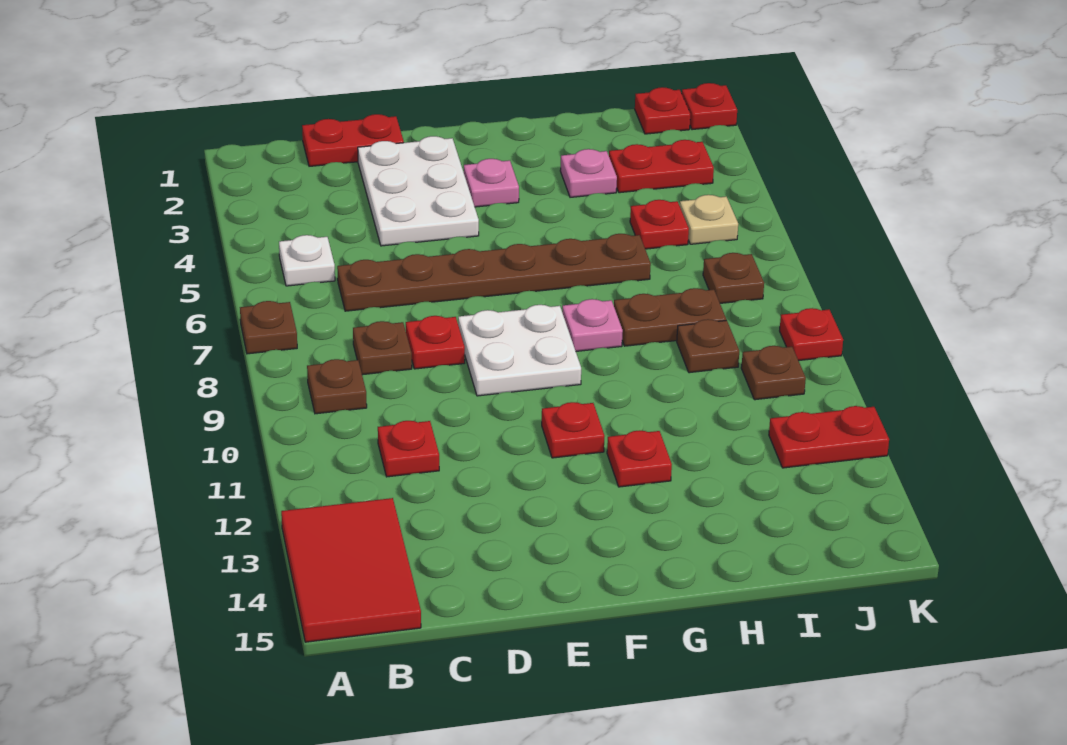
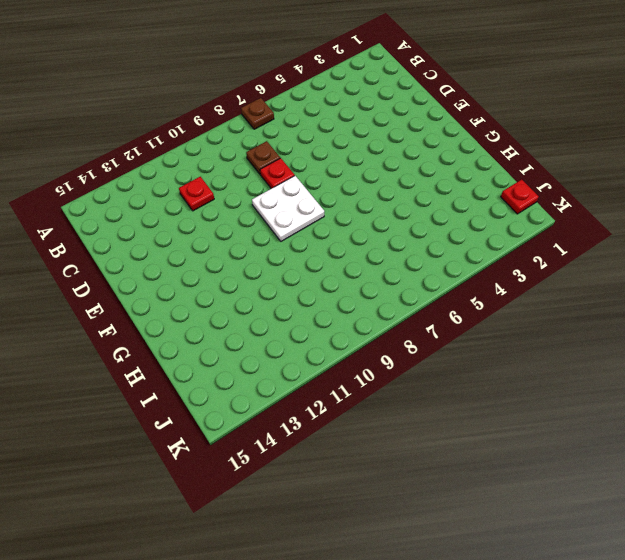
none -> red tile A13:B15 level 1
none -> white plate B5 level 1
none -> brown plate B9 level 1

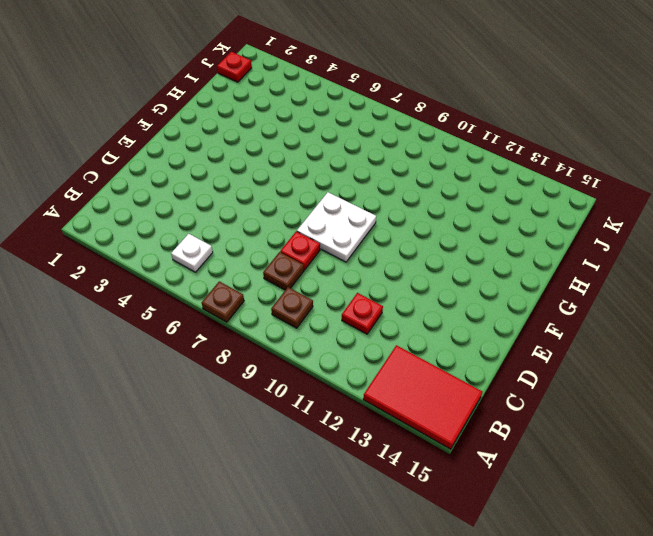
none -> red plate C1:D1 level 1
none -> brown plate C6:H6 level 1
none -> white plate D2:E4 level 1

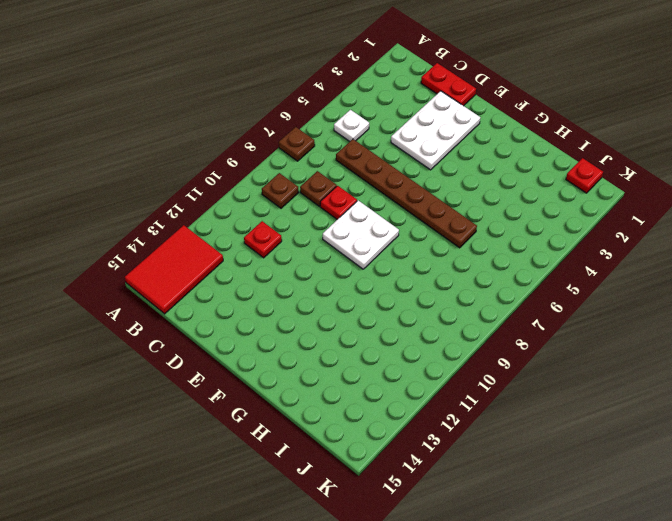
none -> pink plate F3 level 1
none -> red plate F11 level 1
none -> pink plate G8 level 1

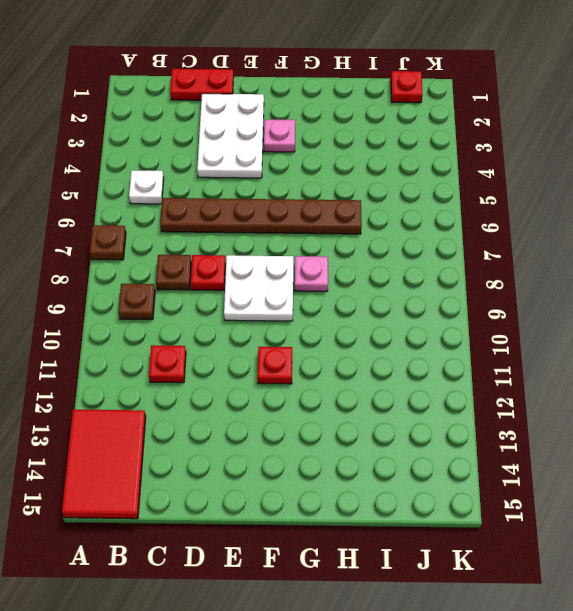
none -> red plate G12 level 1
none -> pink plate H3 level 1
none -> brown plate H8:I8 level 1

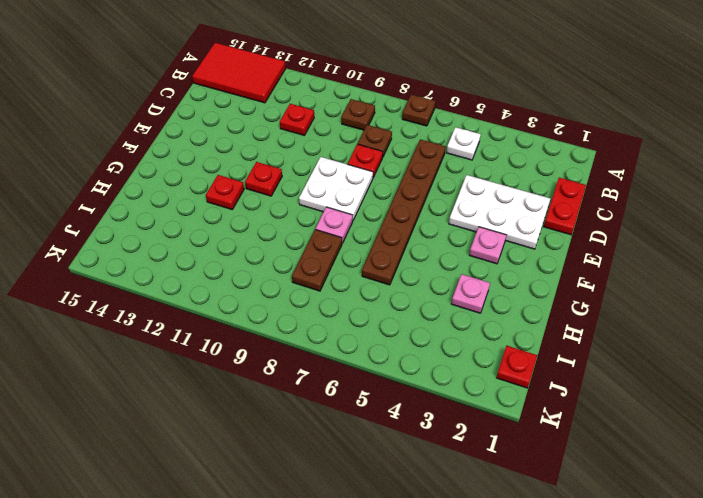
none -> red plate I3:J3 level 1
none -> red plate I5 level 1
none -> brown plate I9 level 1

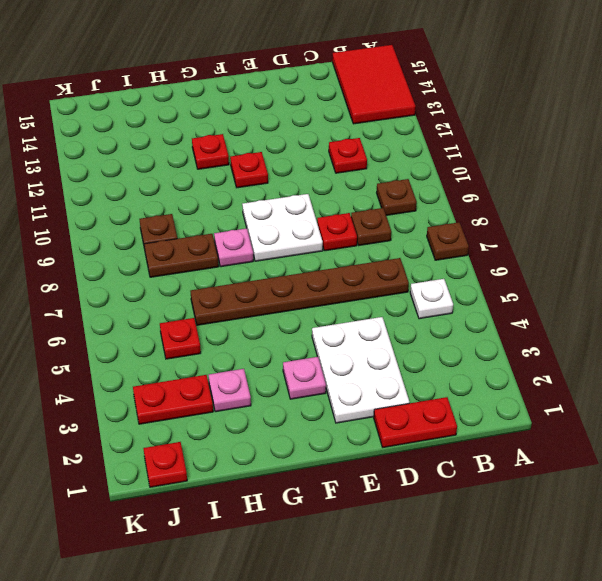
none -> tan plate J5 level 1
none -> brown plate J7 level 1
none -> brown plate J10 level 1

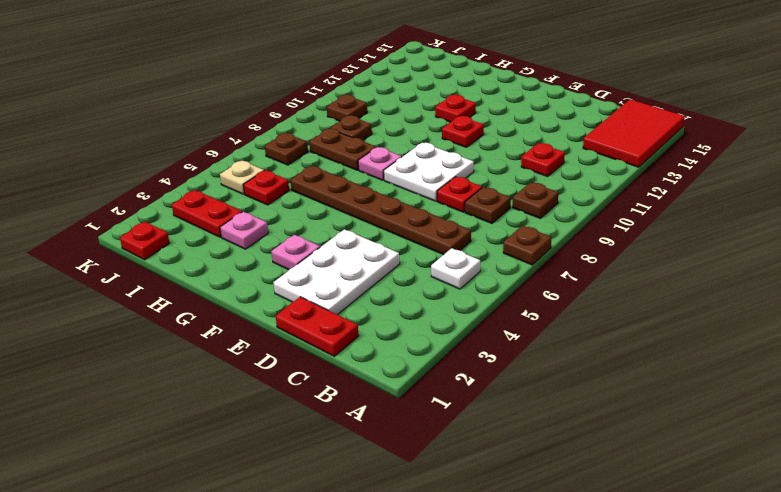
none -> red plate J12:K12 level 1
none -> red plate K1 level 1
none -> red plate K9 level 1

